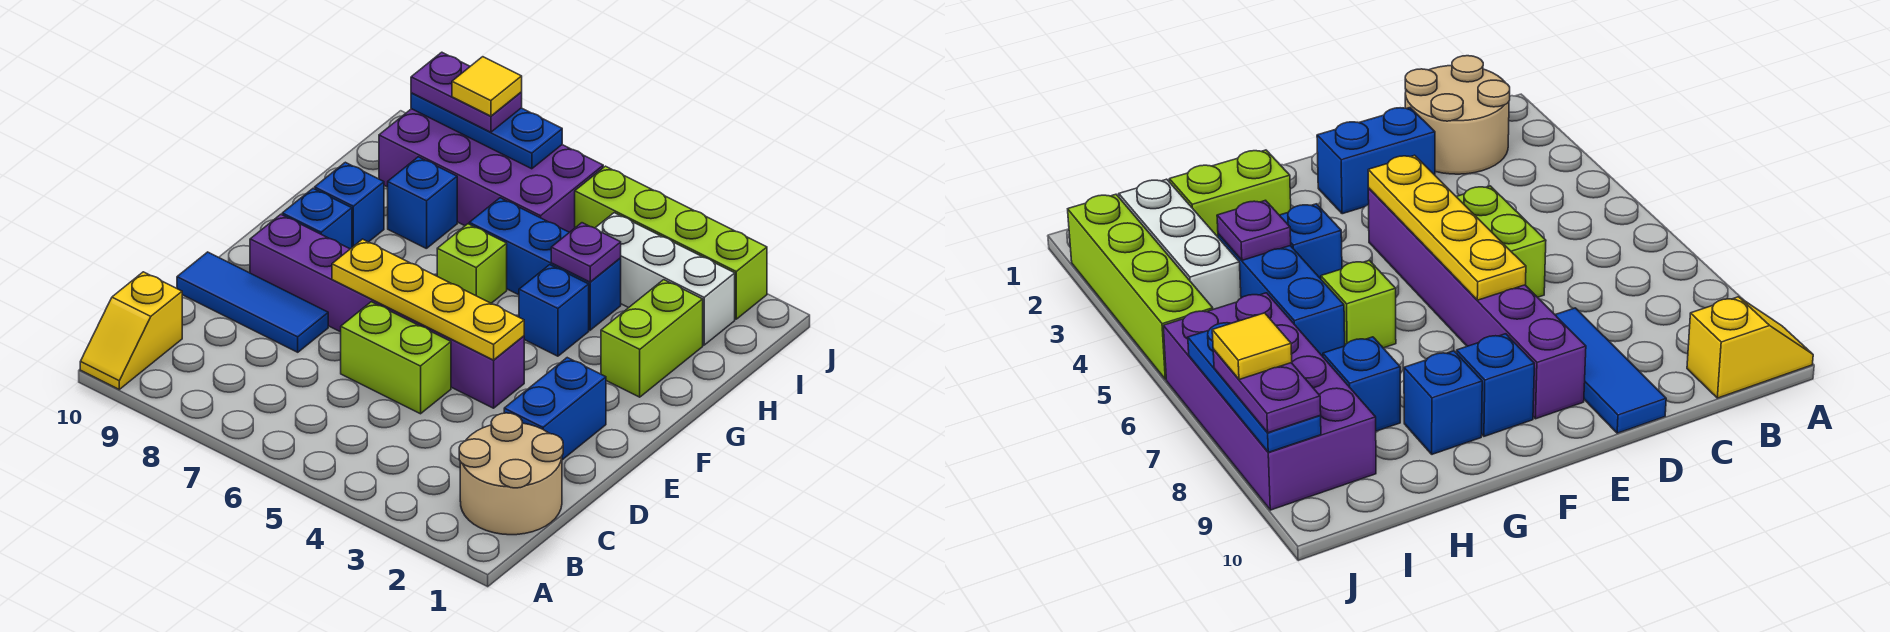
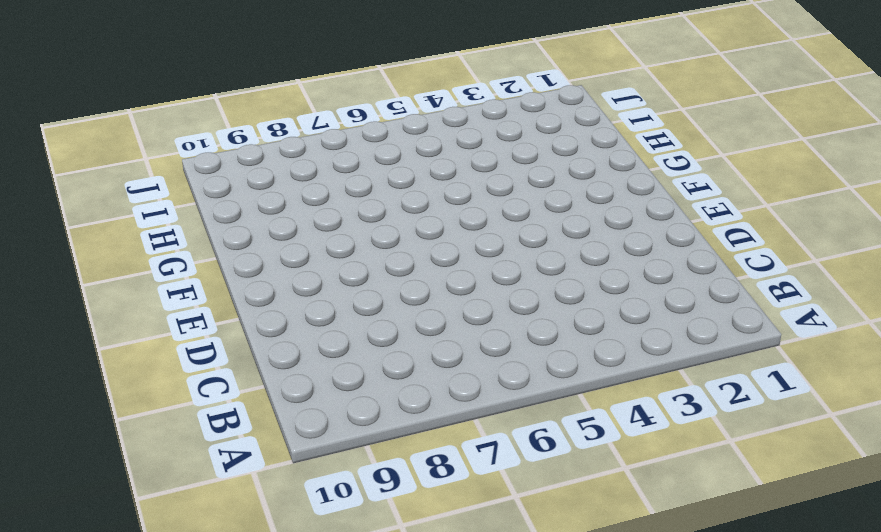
none -> yellow slope A10:B10 level 1 top B
none -> tan round brick B1:C2 level 1
none -> blue brick D2:E2 level 1

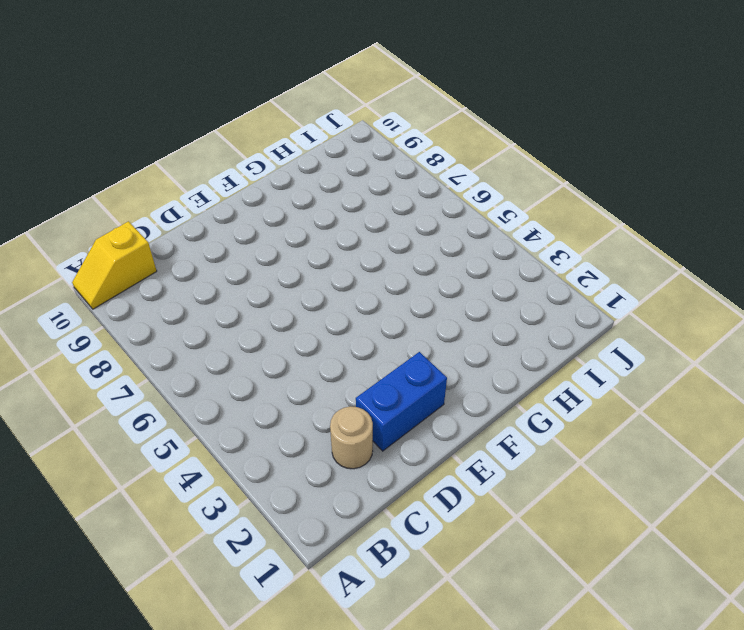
tan round brick C2 level 1 -> tan round brick B1:C2 level 1
none -> lime brick D5:D6 level 1
none -> blue tile D8:D10 level 1
none -> purple brick E4:E9 level 1

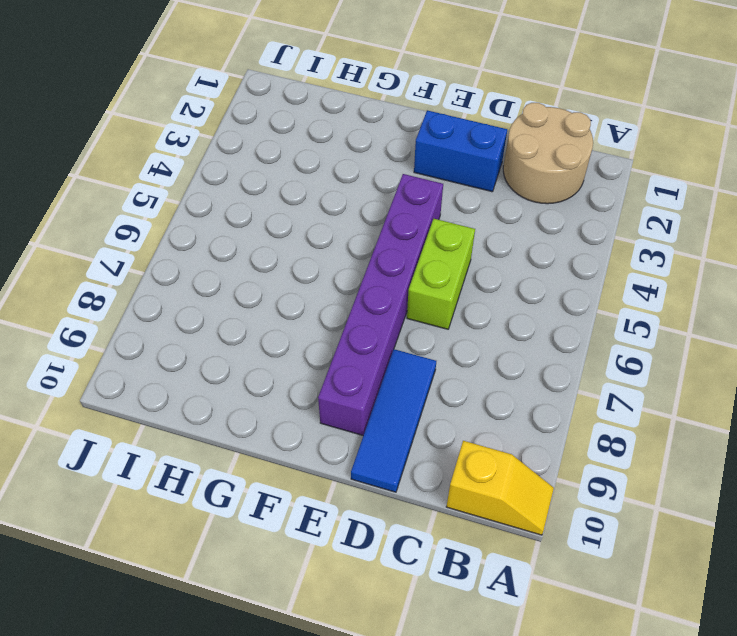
none -> blue brick F9 level 1
none -> lime brick G2:H2 level 1
none -> blue brick G4 level 1

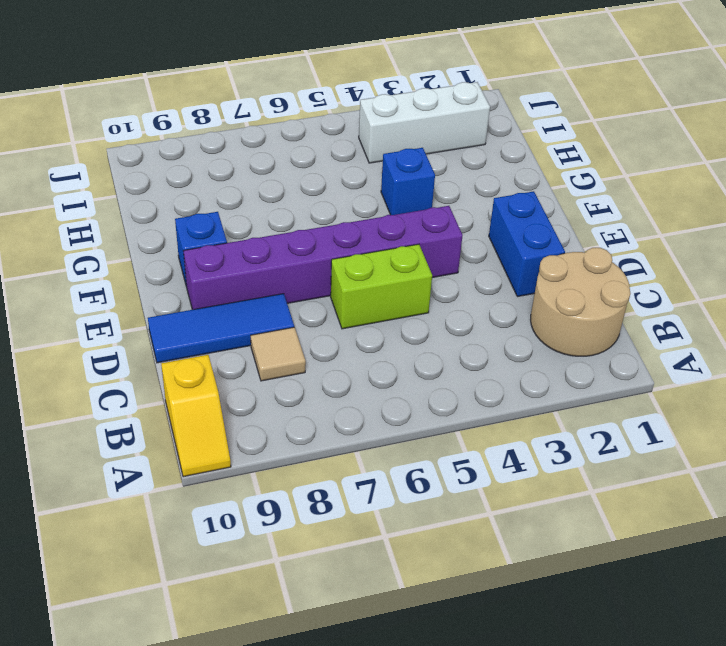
tan tile C8 level 1 -> none
none -> lime brick G2:H2 level 1
none -> lime brick G6 level 1
none -> blue brick G9 level 1

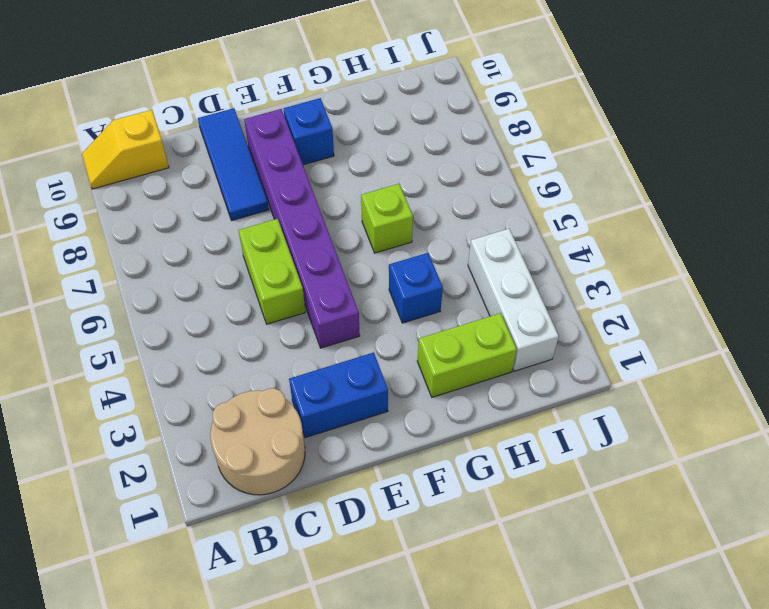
none -> blue brick G9 level 1
none -> blue brick H4:H6 level 1
none -> blue brick H8 level 1

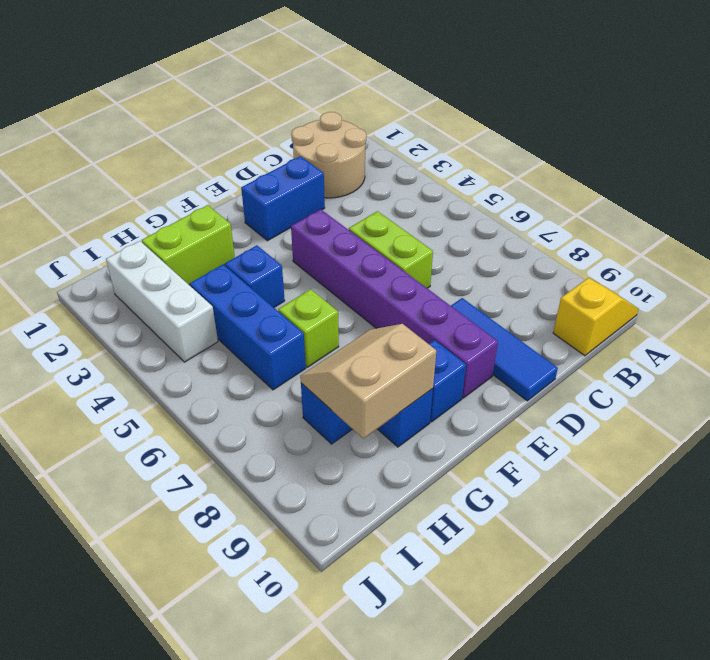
tan slope G8:H9 level 2 top 9 -> none
none -> purple brick I6:J9 level 1
none -> lime brick J2:J5 level 1
none -> yellow plate E4:E7 level 2

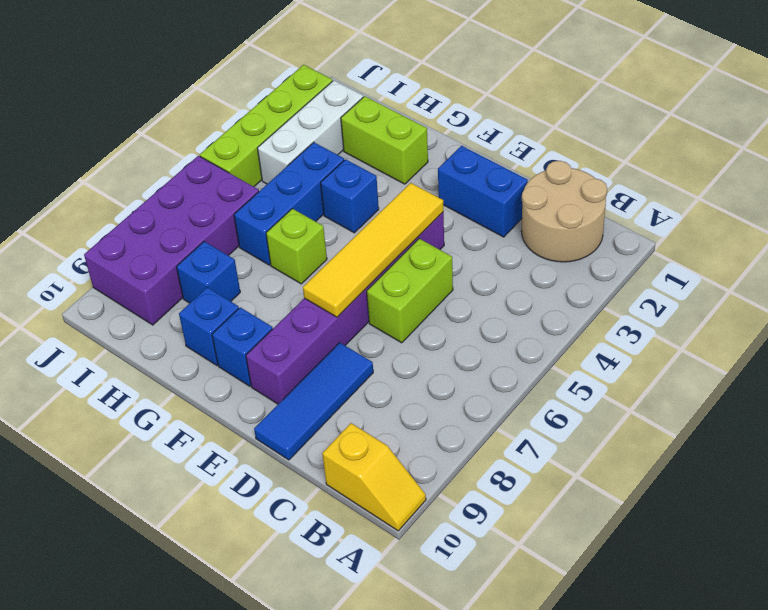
yellow tile E4:E7 level 2 -> yellow plate E4:E7 level 2
none -> purple plate H4 level 2
none -> blue plate J7:J9 level 2
none -> purple plate J8:J9 level 3

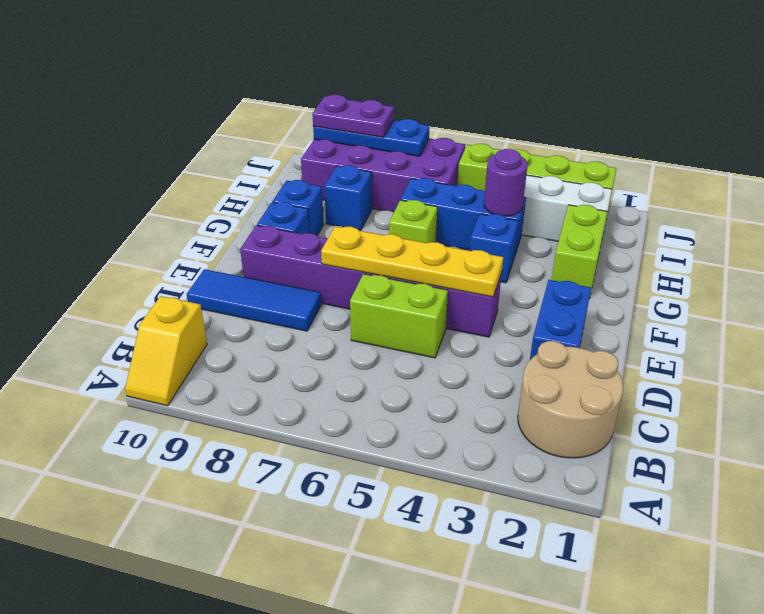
purple round brick H4 level 2 -> purple plate H4 level 2
none -> yellow tile J8 level 4

